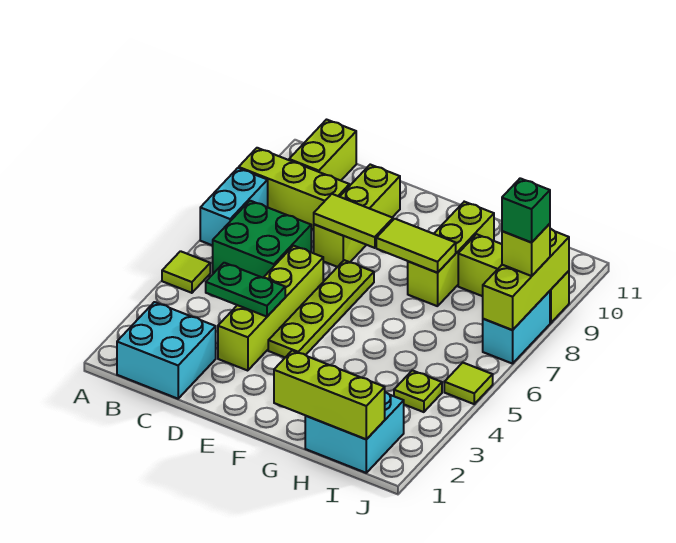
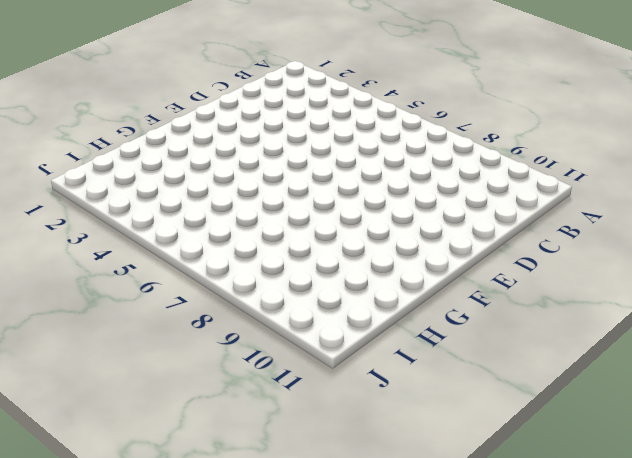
none -> lime tile A5 level 1
none -> cyan brick A7:A8 level 1
none -> lime brick A9:C9 level 1

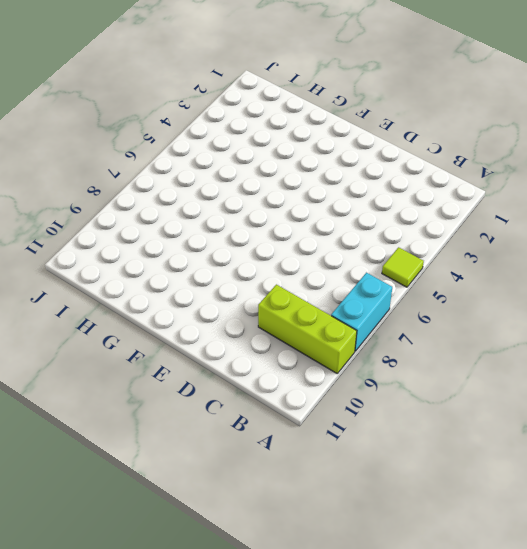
none -> cyan brick B1:C2 level 1
none -> green brick B6:C7 level 1
none -> lime brick B10:B11 level 1

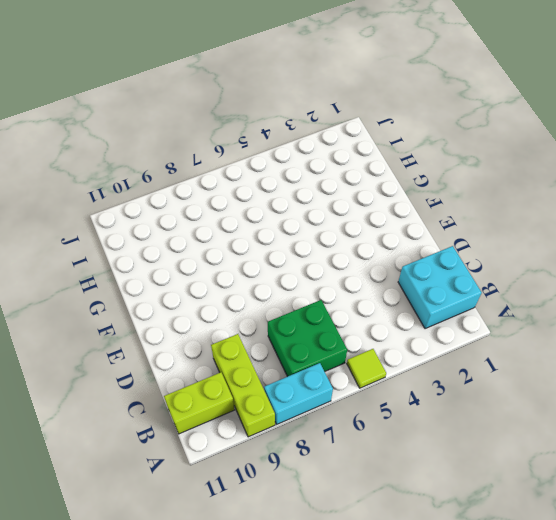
none -> lime brick D3:D6 level 1
none -> lime brick D8:D10 level 1
none -> lime plate E4:E7 level 1

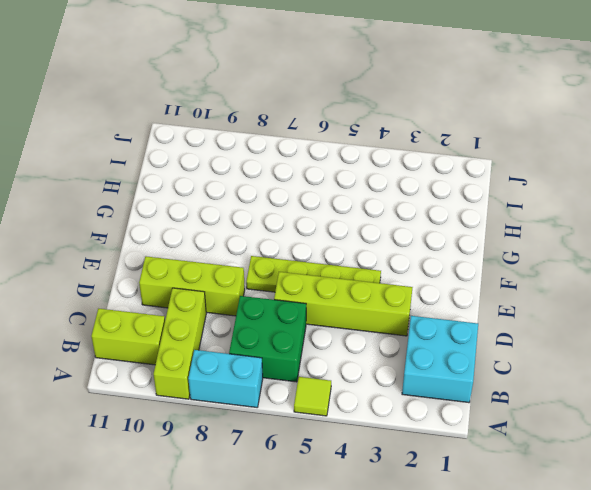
none -> lime brick G8:G10 level 1
none -> cyan brick H1:I2 level 1
none -> lime brick H9:J9 level 1

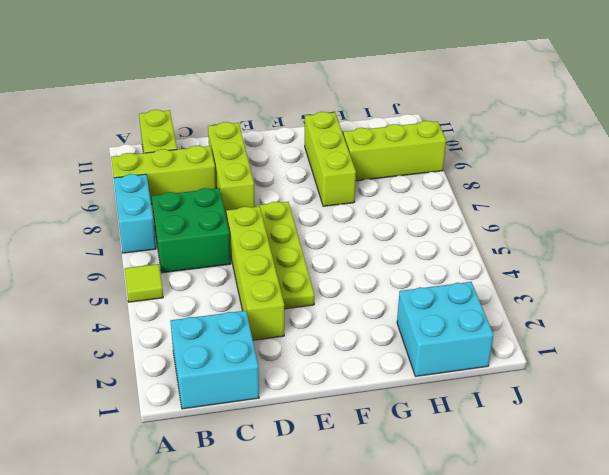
none -> lime plate I4 level 1
none -> lime tile J5 level 1
none -> cyan brick J7:J8 level 1

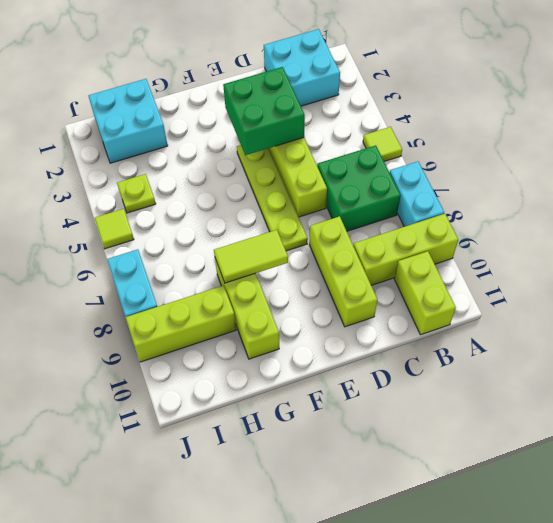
green brick D3:E4 level 2 -> green plate C4:D4 level 2
none -> lime tile D8:E8 level 2
none -> lime brick G1:I1 level 2
none -> lime brick J7:J9 level 2

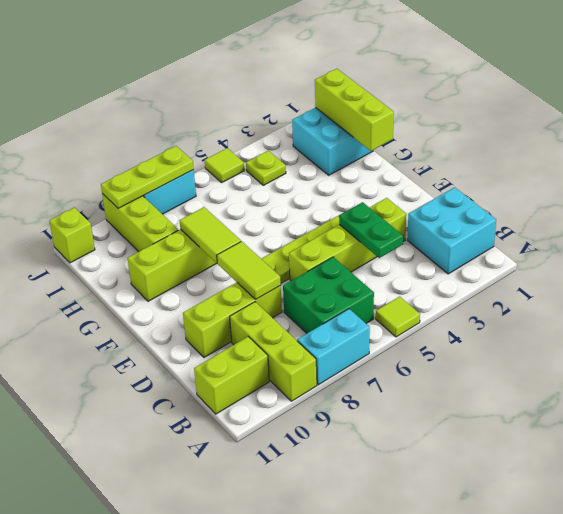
lime plate J7:J9 level 2 -> lime brick J7:J9 level 2
lime brick J11 level 1 -> lime brick J8 level 3
none -> green brick J8 level 4

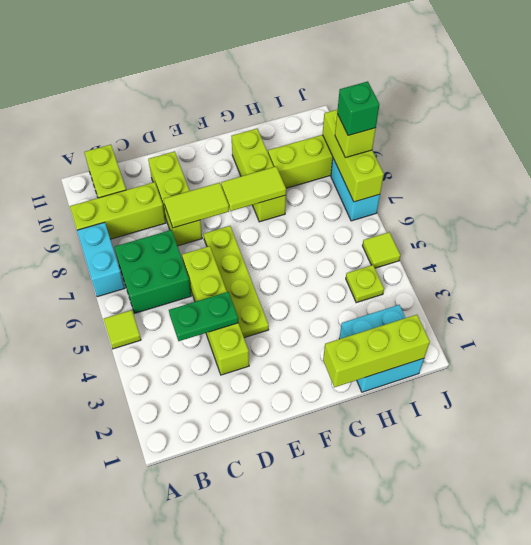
none -> cyan brick B1:C2 level 1

